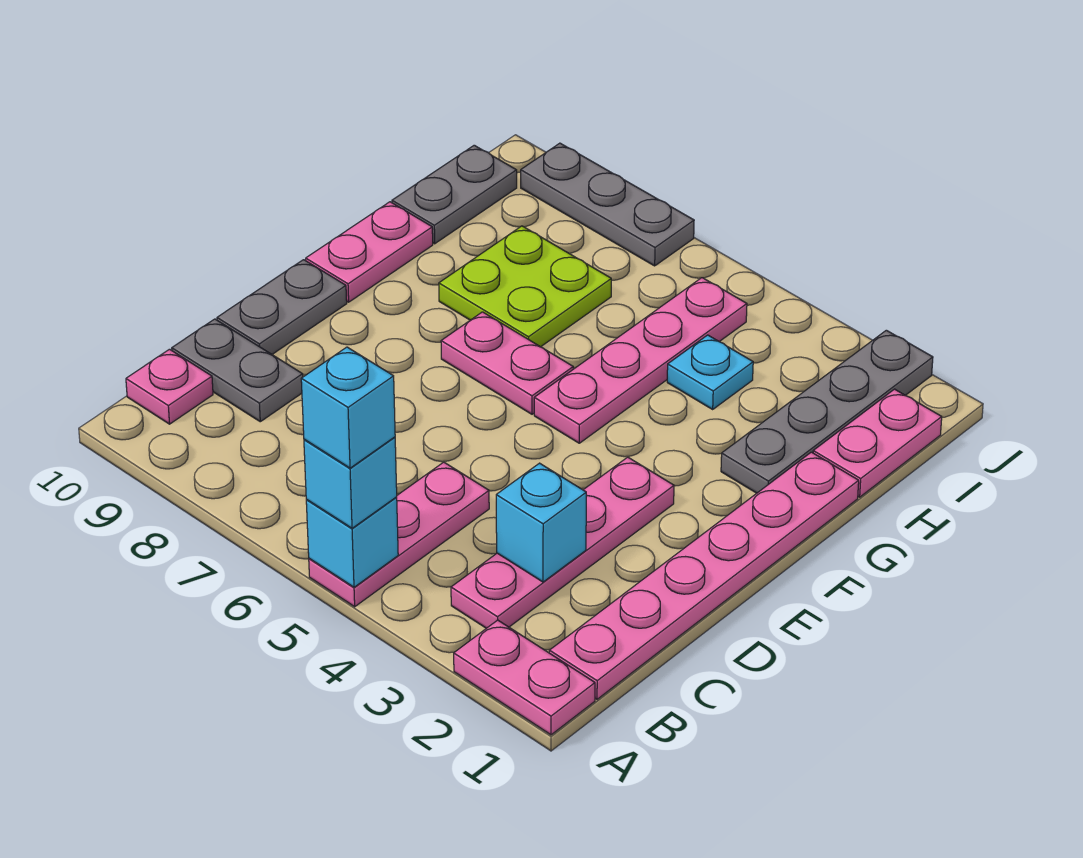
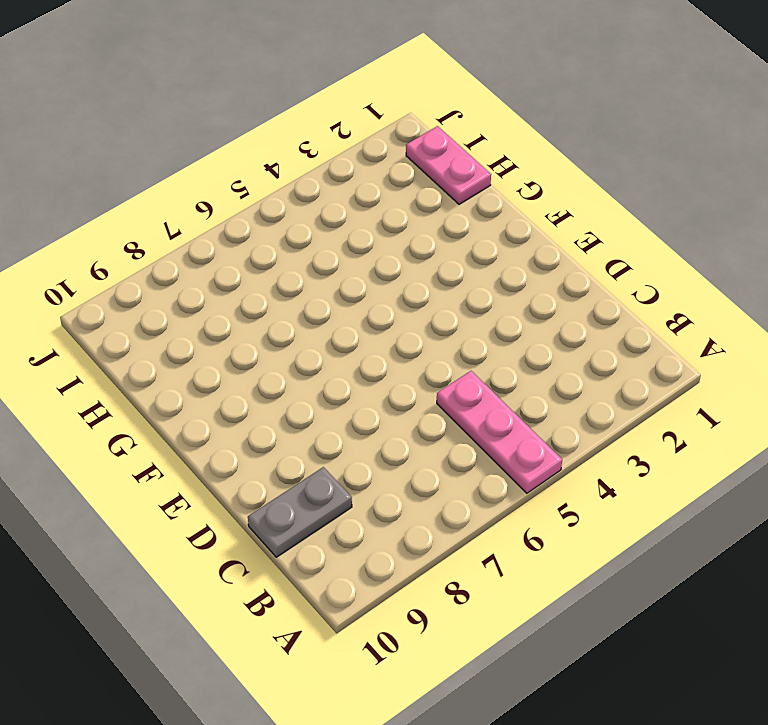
none -> pink plate A1:A2 level 1
none -> pink plate B1:G1 level 1
none -> pink plate B3:E3 level 1

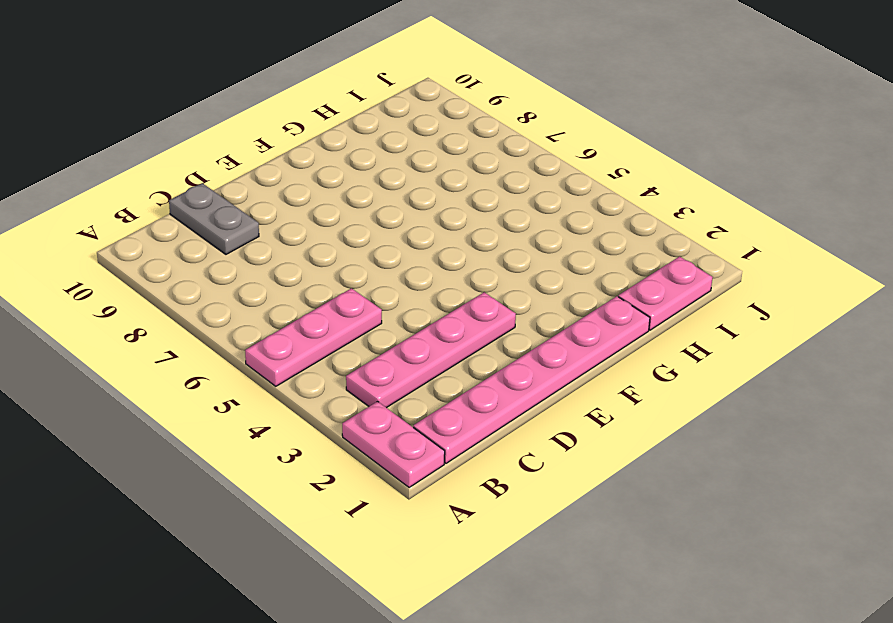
none -> pink plate B10 level 1
none -> grey plate D10:E10 level 1
none -> pink plate F5:I5 level 1

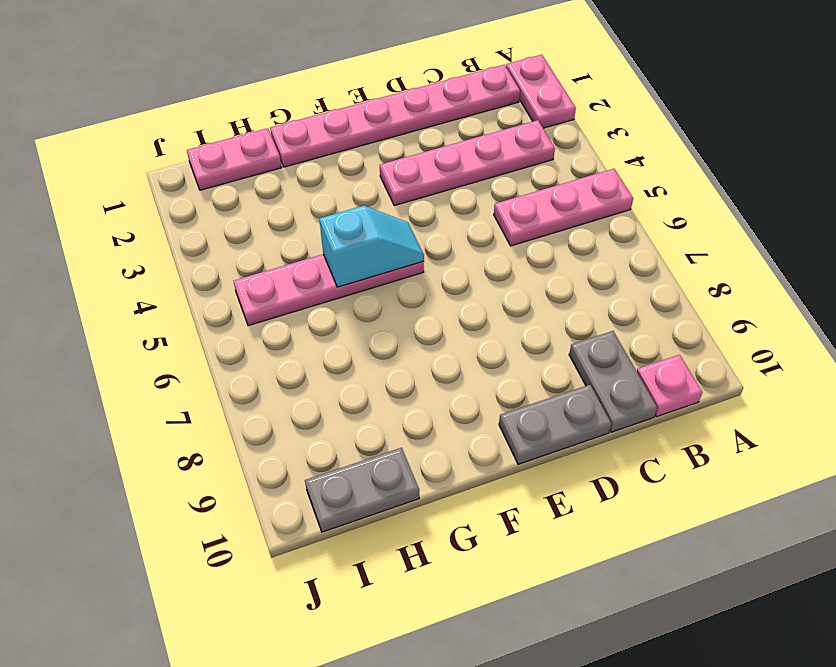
cyan slope F5:G5 level 2 top G -> none
none -> pink plate F6:F7 level 1
none -> pink plate F10:G10 level 1
none -> grey plate G2:J2 level 1

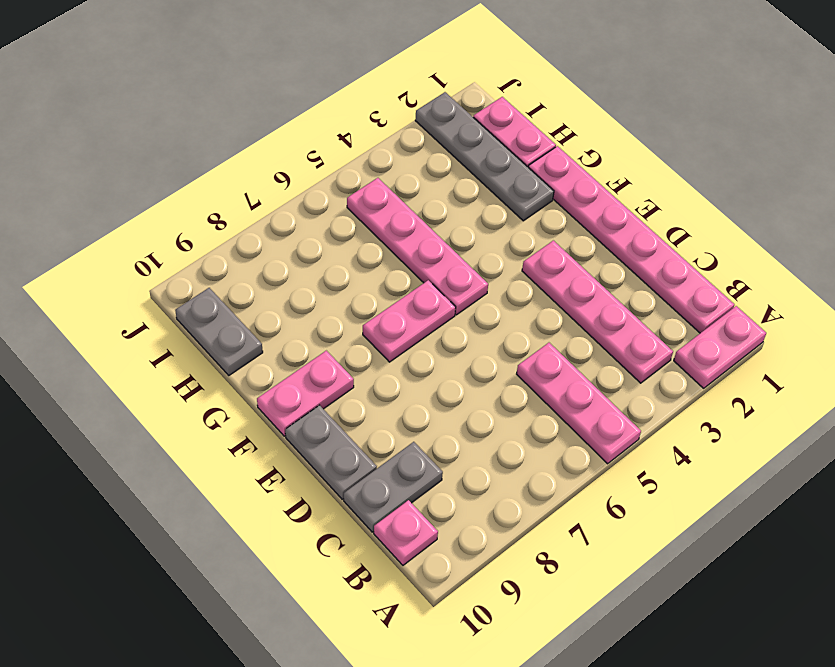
pink plate F9:F10 level 1 -> pink plate F10:G10 level 1
none -> lime plate G7:H8 level 1
none -> cyan plate H4 level 1
none -> grey plate J7:J9 level 1

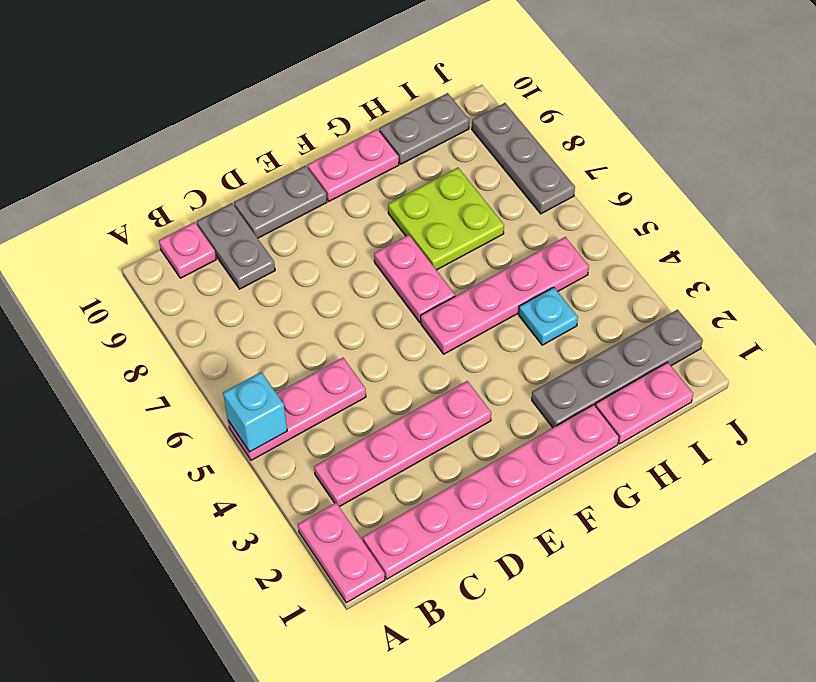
none -> cyan brick C3 level 2
none -> cyan brick A5 level 3
none -> cyan brick A5 level 4

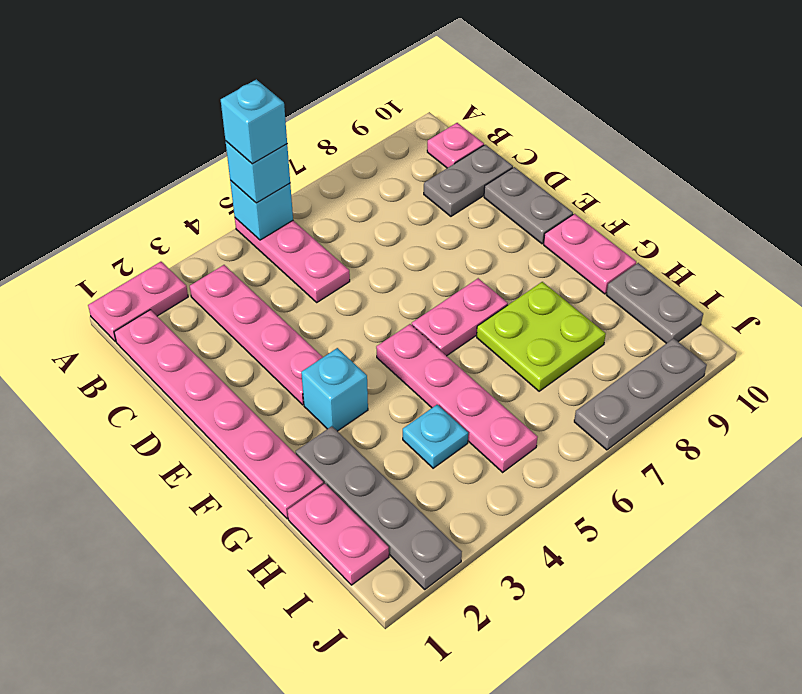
cyan brick F3 level 1 -> cyan brick C3 level 2

